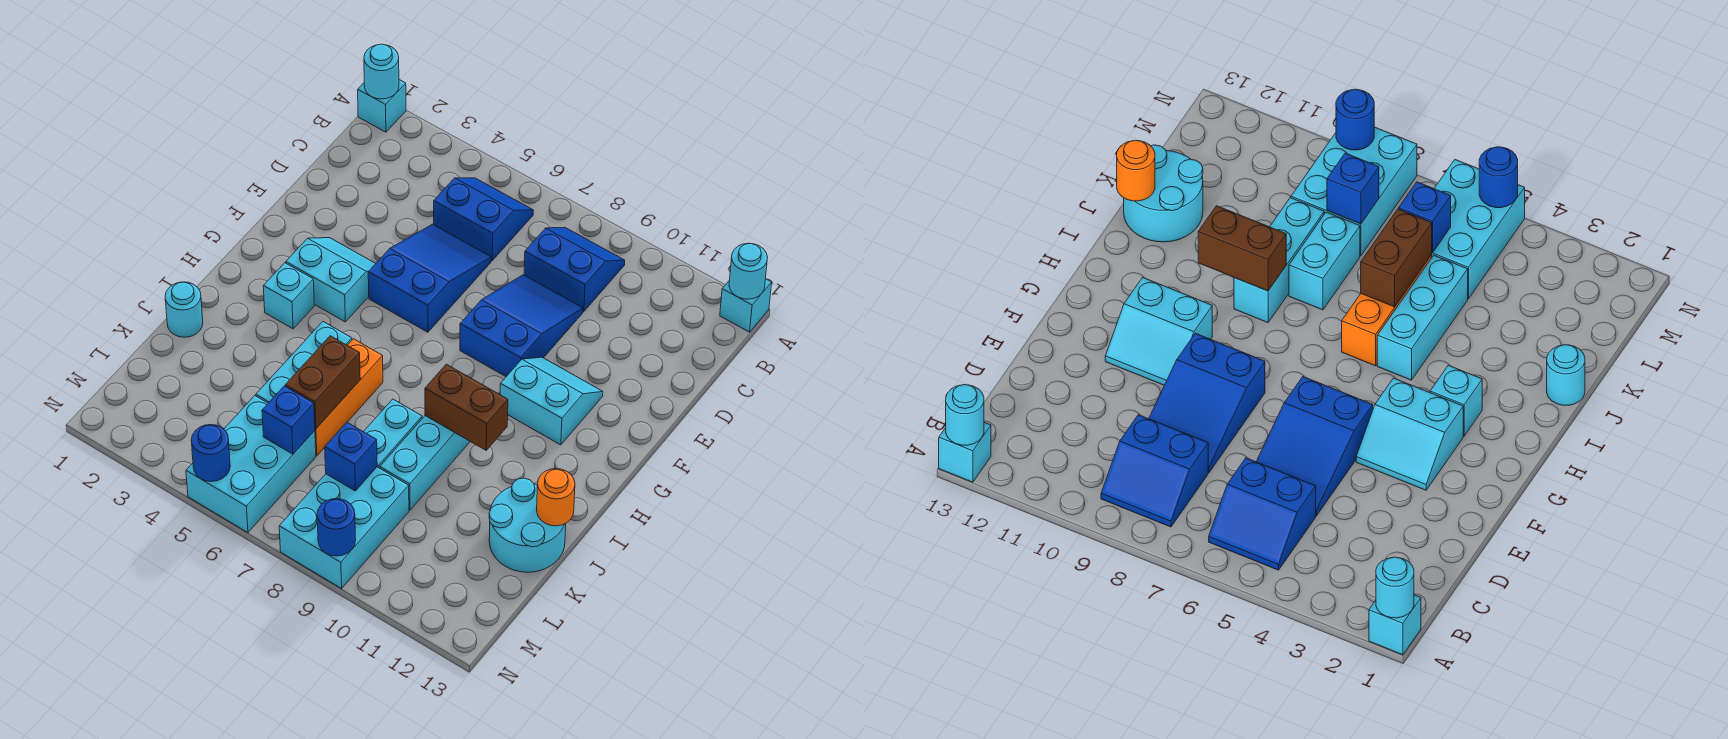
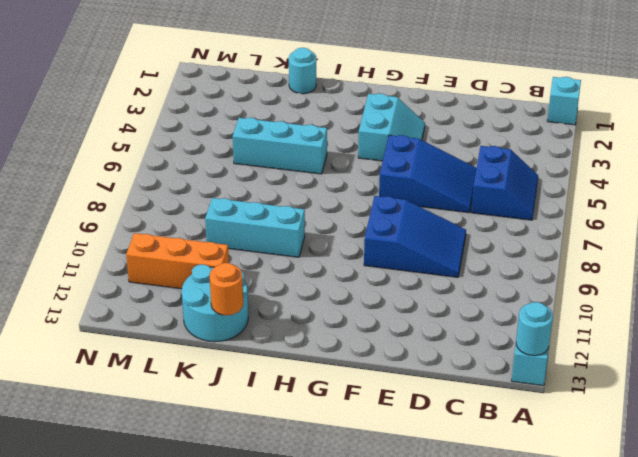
orange brick K11:M11 level 1 -> orange brick I6:K6 level 1
none -> blue slope B8:C9 level 1 top C
none -> cyan slope F10:G11 level 1 top G
none -> cyan brick H3 level 1

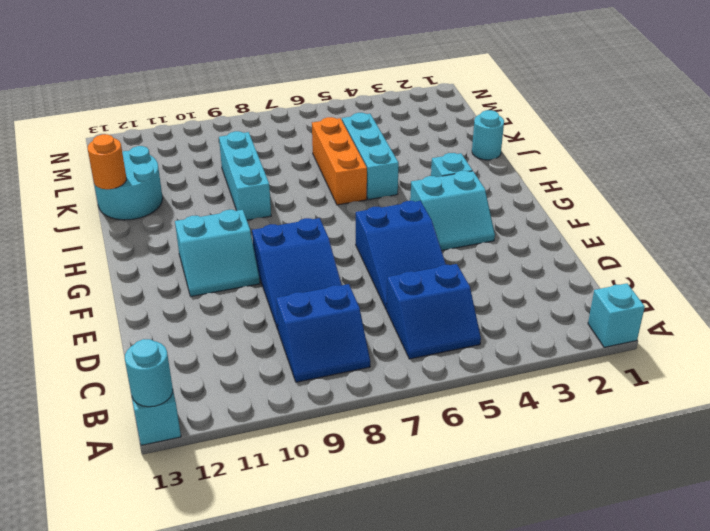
none -> cyan brick J8:K8 level 1
none -> cyan brick L5:N6 level 1
none -> cyan brick L8:N9 level 1

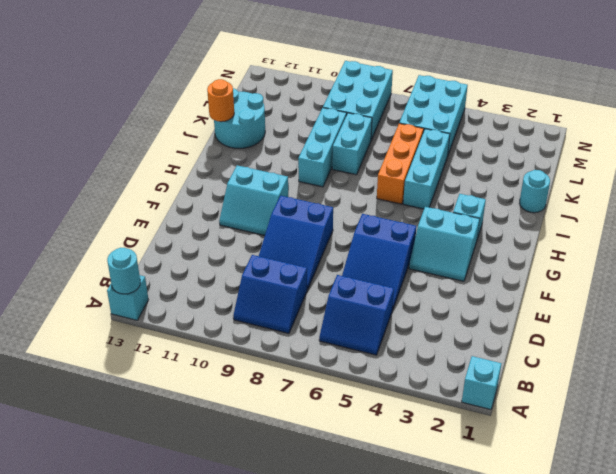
none -> cyan round brick A1 level 2
none -> brown brick I9:I10 level 2
none -> brown brick J6:K6 level 2

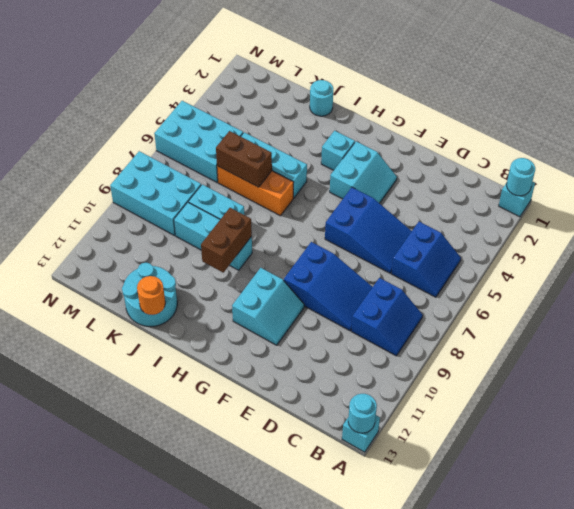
none -> blue brick L6 level 2
none -> blue brick L8 level 2
none -> blue round brick N5 level 2

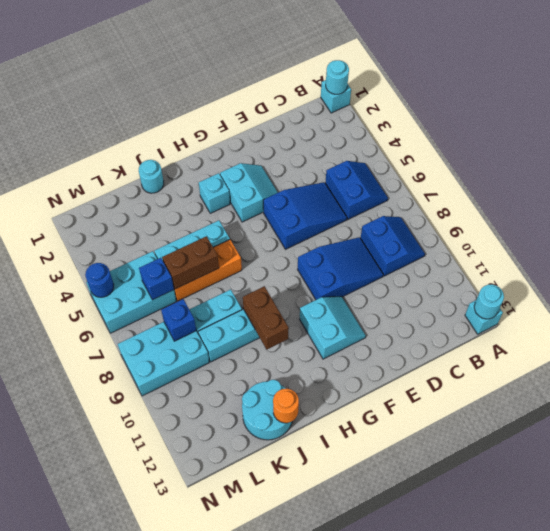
none -> blue round brick N9 level 2

